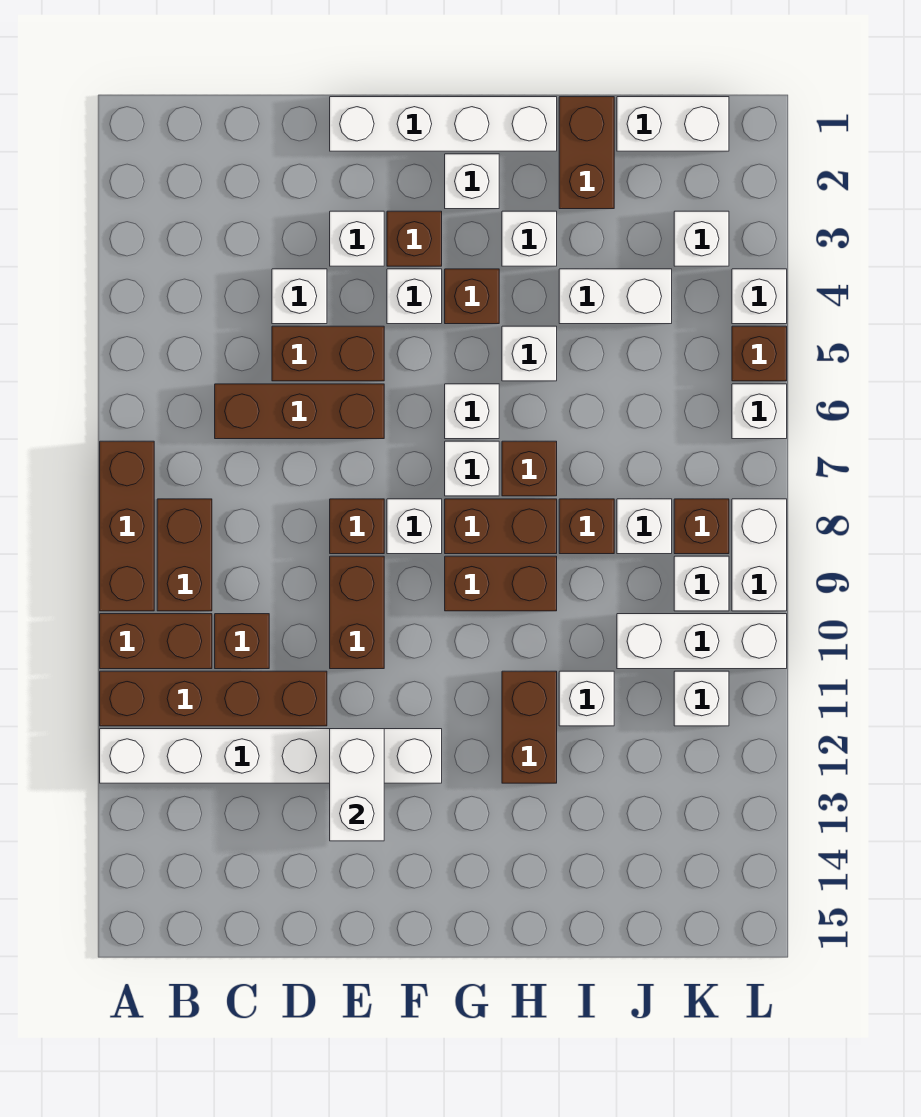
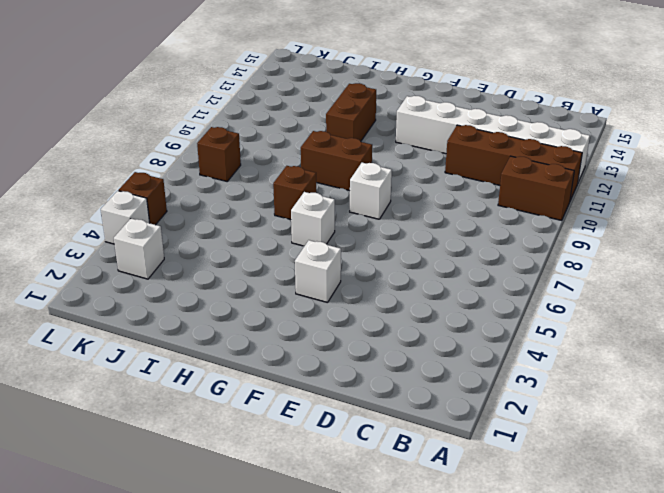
none -> brown brick A7:A9 level 1
none -> brown brick B8:B9 level 1
none -> brown brick C6:E6 level 1
none -> brown brick C10 level 1

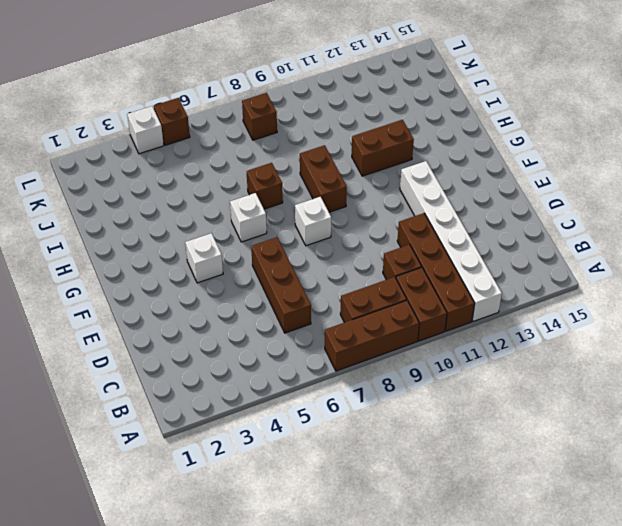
none -> white brick D4 level 1
none -> brown brick D5:E5 level 1
none -> white brick E1:H1 level 1
none -> white brick E3 level 1

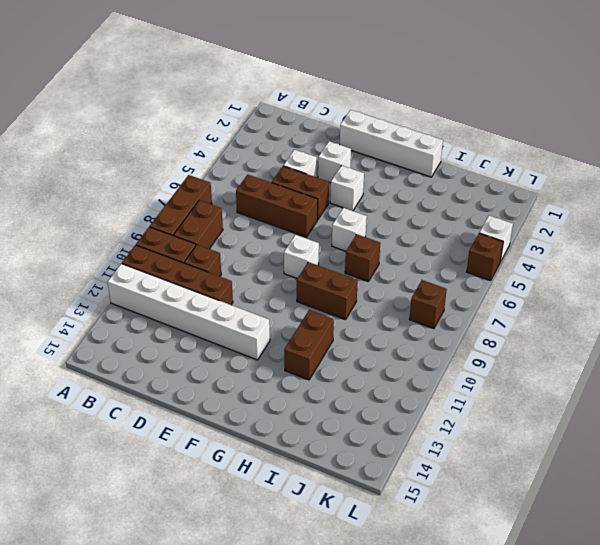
none -> brown brick E8 level 1
none -> brown brick E9:E10 level 1
none -> brown brick F3 level 1
none -> white brick G2 level 1

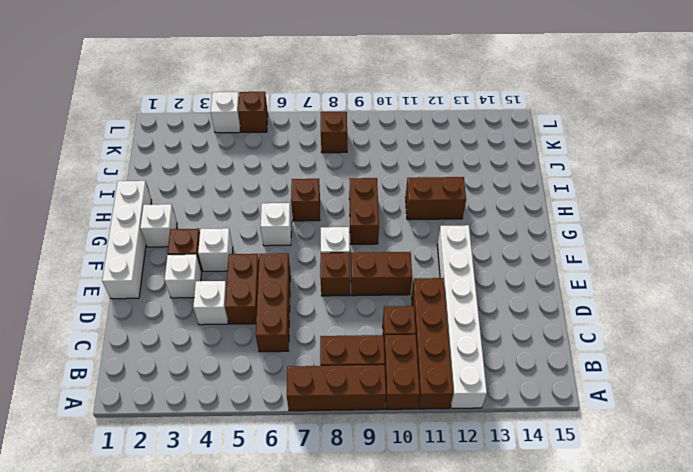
none -> brown brick G4 level 1
none -> white brick G7 level 1
none -> brown brick G8:H8 level 1
none -> white brick H3 level 1

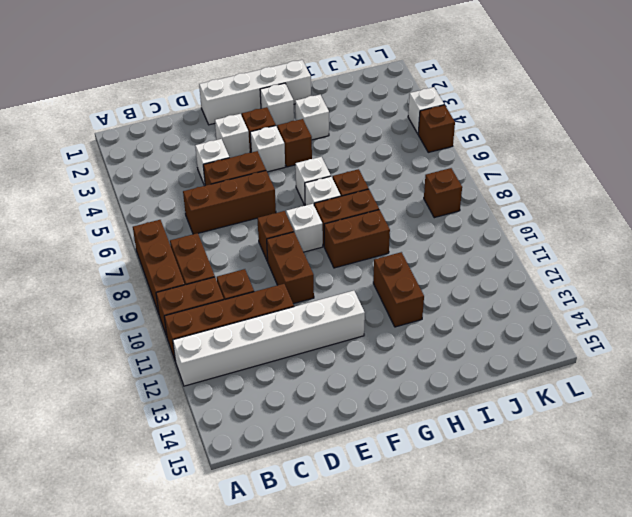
none -> white brick H5 level 1
none -> brown brick I1:I2 level 1
none -> white brick I4:J4 level 1
none -> brown brick I8 level 1

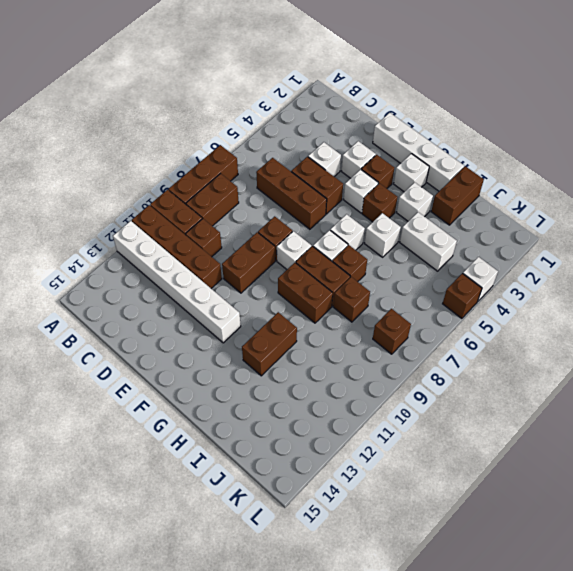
none -> white brick I11 level 1
none -> white brick J1:K1 level 1
none -> white brick J8 level 1
none -> white brick J10:L10 level 1

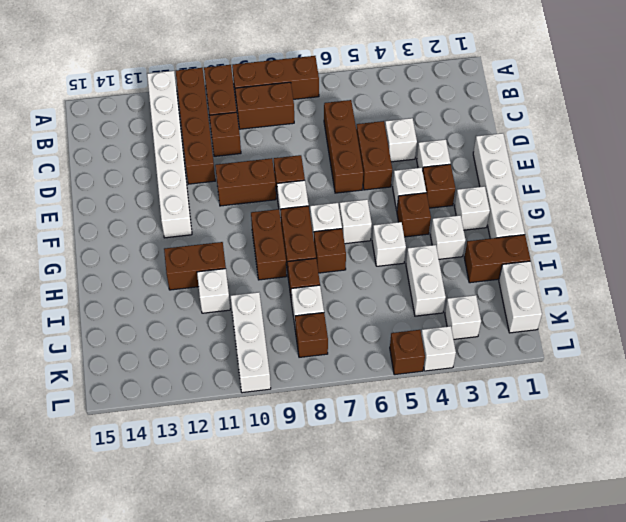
none -> white brick K9 level 1
none -> white brick K11 level 1
none -> white brick L6 level 1
none -> white brick L8:L9 level 1

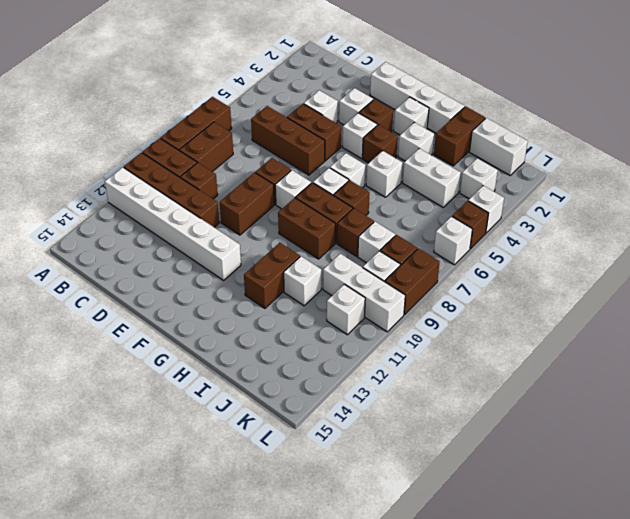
brown brick L8:L9 level 1 -> white brick L8:L9 level 1
none -> white brick E12:E13 level 2

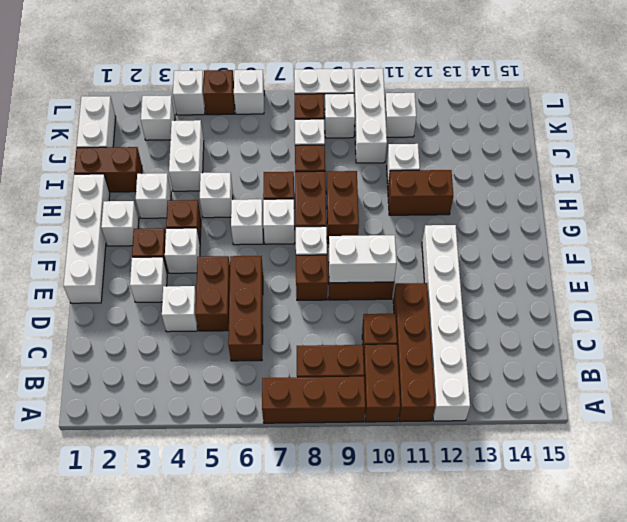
white brick E9:E10 level 2 -> white brick E12:E13 level 2

